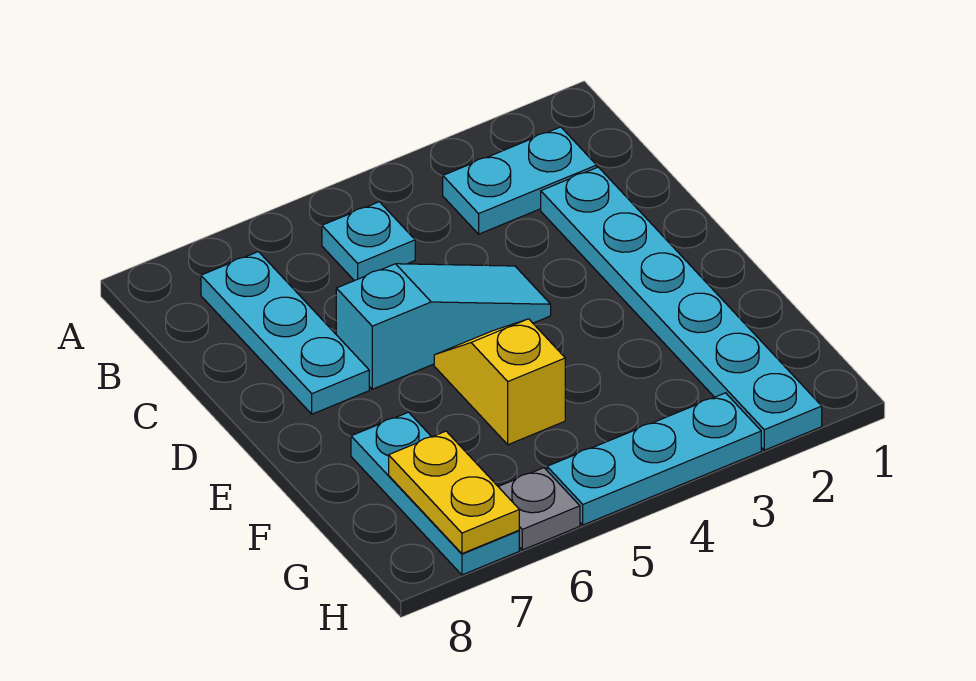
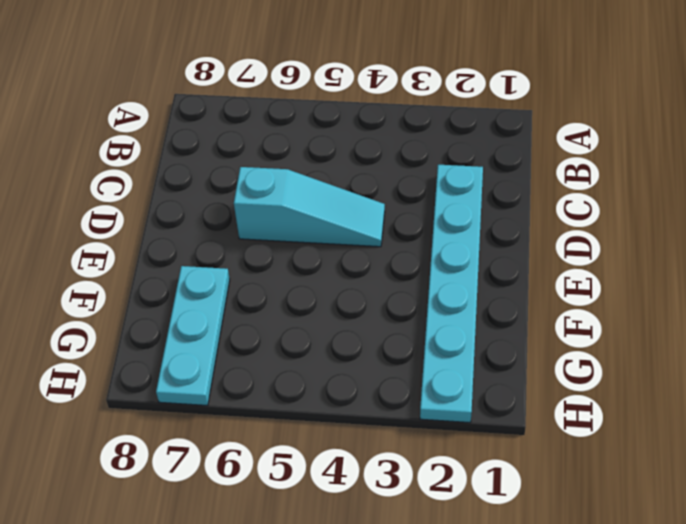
none -> cyan plate B2:B3 level 1
none -> cyan plate B5 level 1

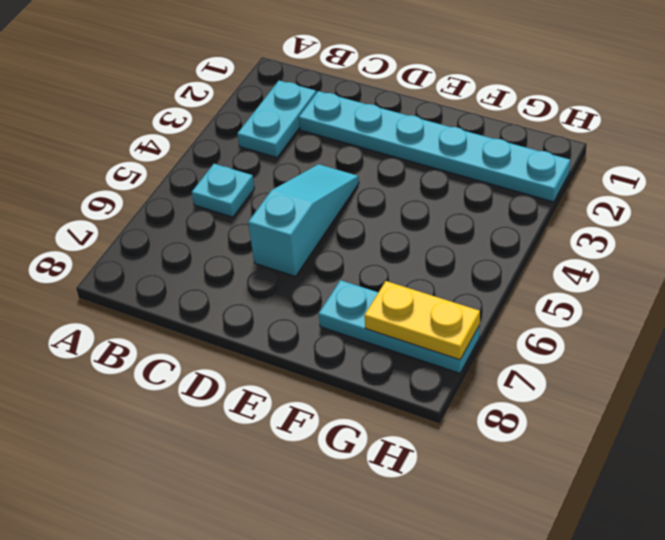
none -> cyan plate B7:D7 level 1
none -> yellow slope E5:F5 level 1 top F

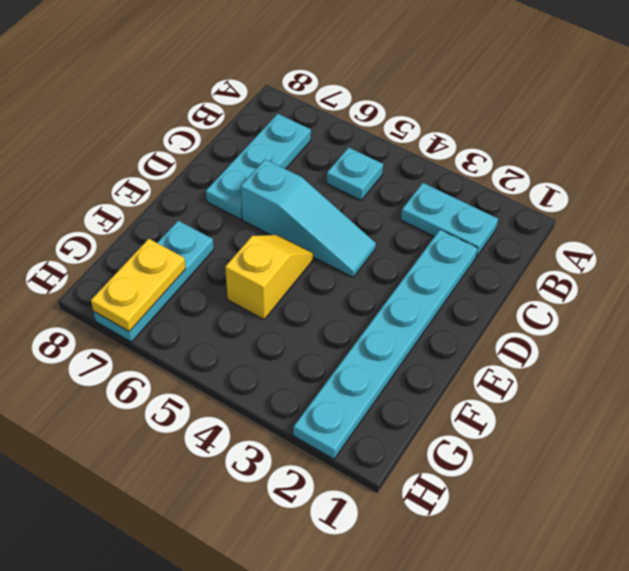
none -> cyan plate H3:H5 level 1
none -> grey plate H6 level 1

